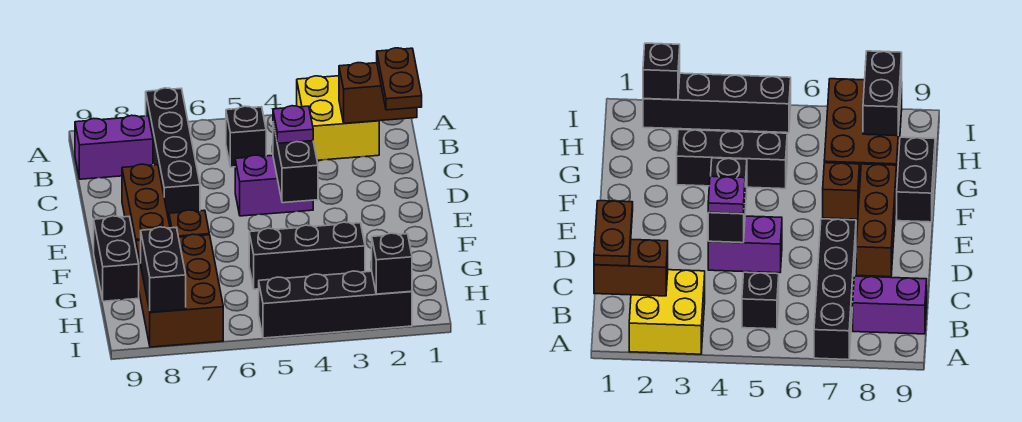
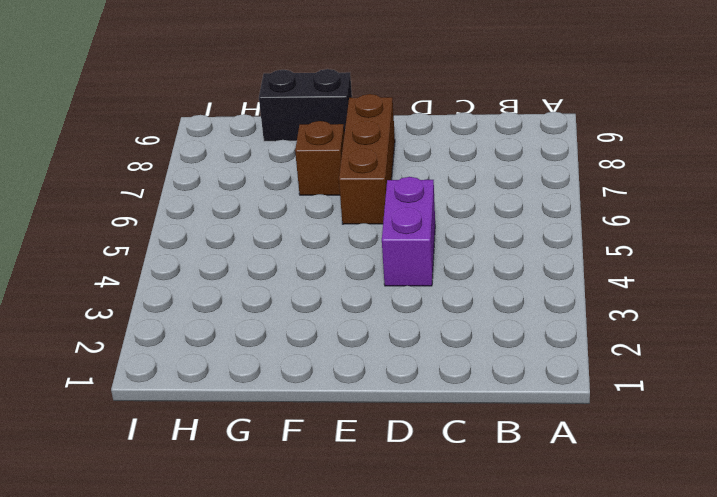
brown brick E6:E8 level 1 -> brown brick D8:F8 level 1
none -> yellow brick A2:B3 level 1
none -> black brick A7:D7 level 1
none -> black brick B5 level 1

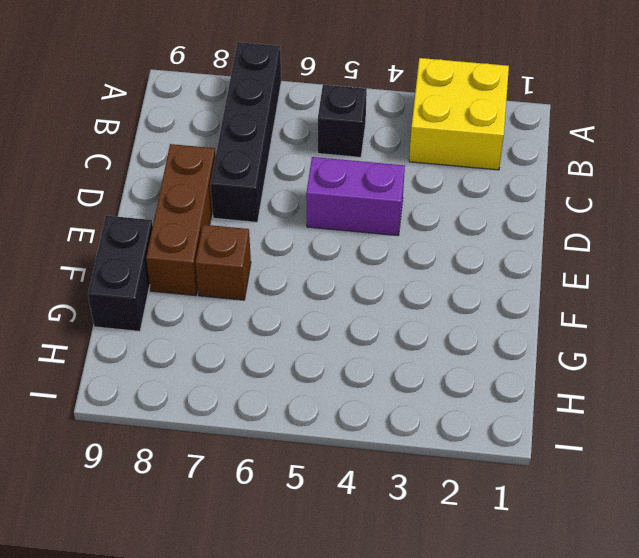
none -> purple brick B8:B9 level 1
none -> black brick G3:G5 level 1
none -> brown brick G7:I8 level 1

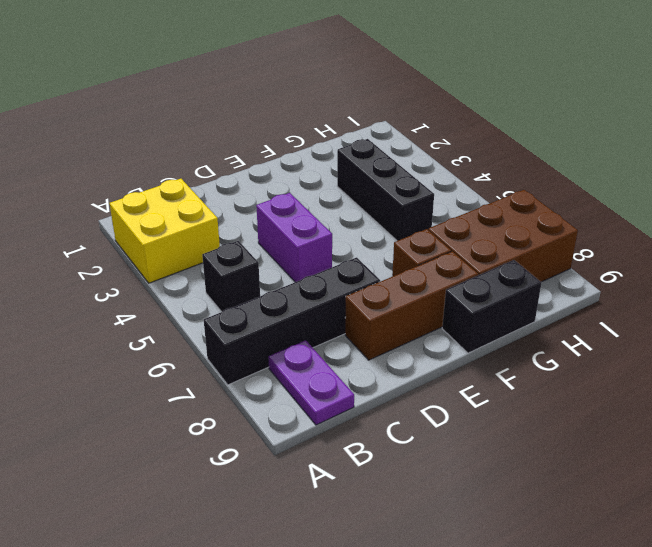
purple plate B8:B9 level 1 -> purple brick B8:B9 level 1
none -> black brick I2:I5 level 1
none -> brown brick B1:B2 level 2
none -> black brick D4:E4 level 2

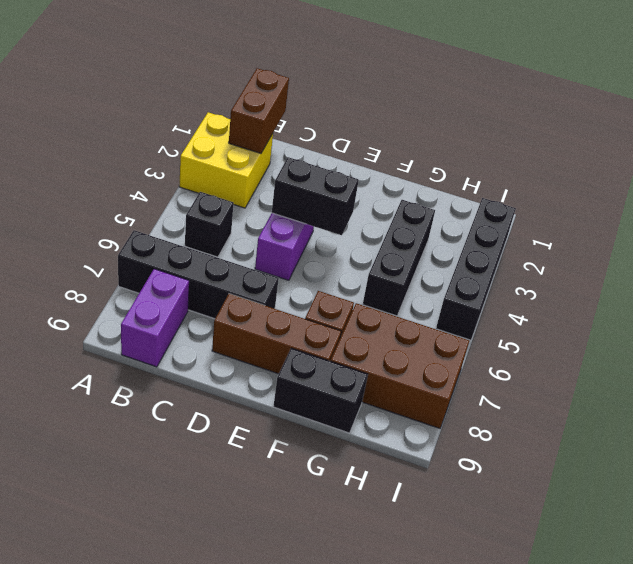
none -> black brick H8:I8 level 2
none -> black brick I2 level 2
none -> brown plate B1:C1 level 3

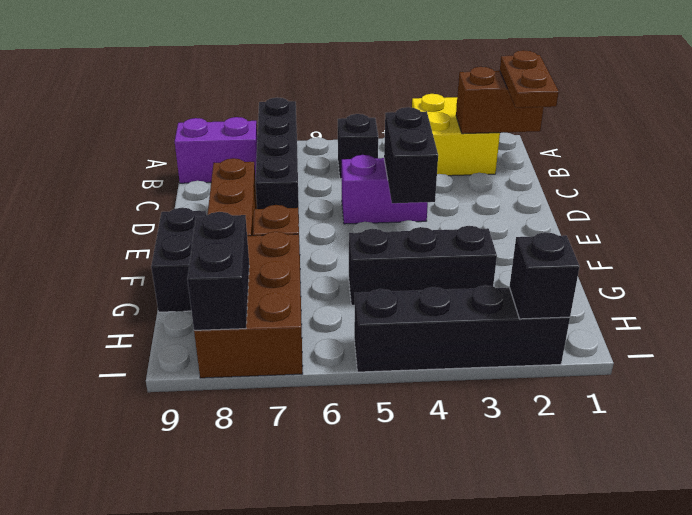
none -> purple plate D4 level 3

